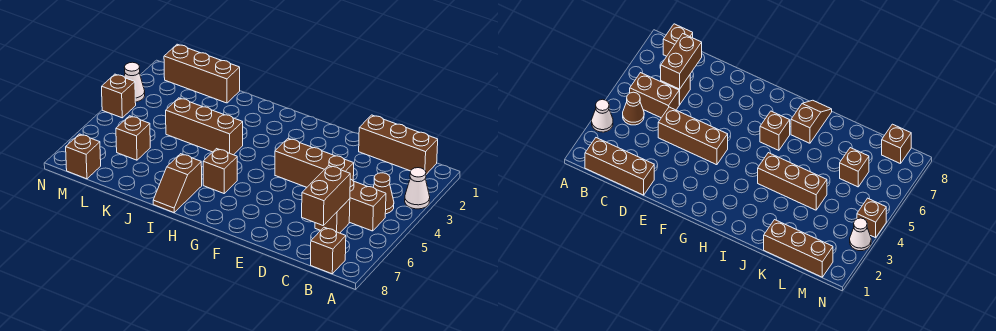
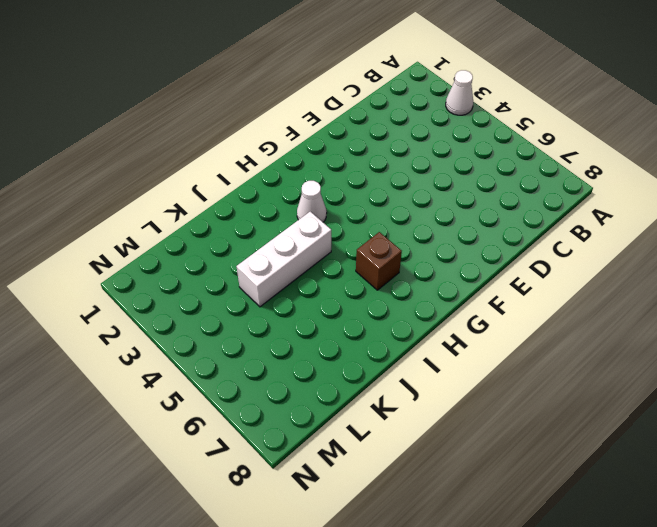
white cone H3 level 1 -> white cone N3 level 1
white brick I4:K4 level 1 -> brown brick I4:K4 level 1
none -> brown brick B1:D1 level 1
none -> brown cone B4 level 1
none -> brown brick B5:C5 level 1

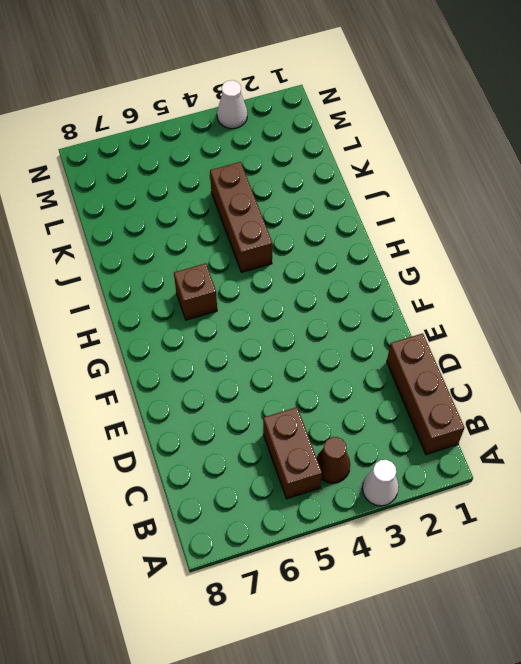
none -> brown brick B8 level 1
none -> brown brick C6 level 1
none -> brown brick D4:F4 level 1

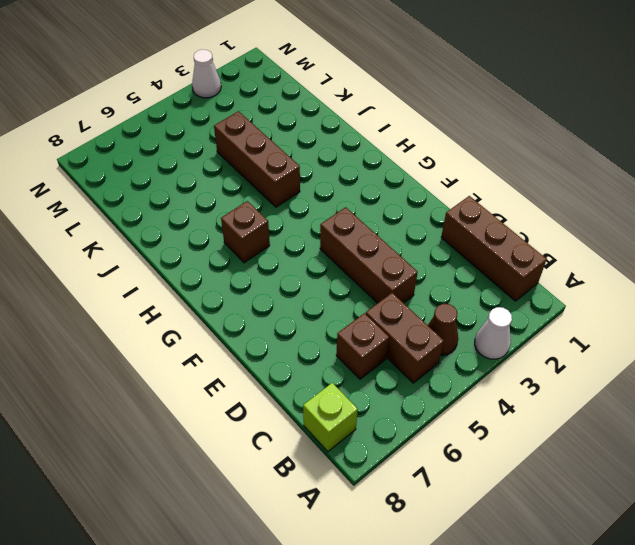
lime brick B8 level 1 -> brown brick B8 level 1
none -> brown slope I7:I8 level 1 top 7
none -> brown brick K1:M1 level 1
none -> brown brick L6 level 1

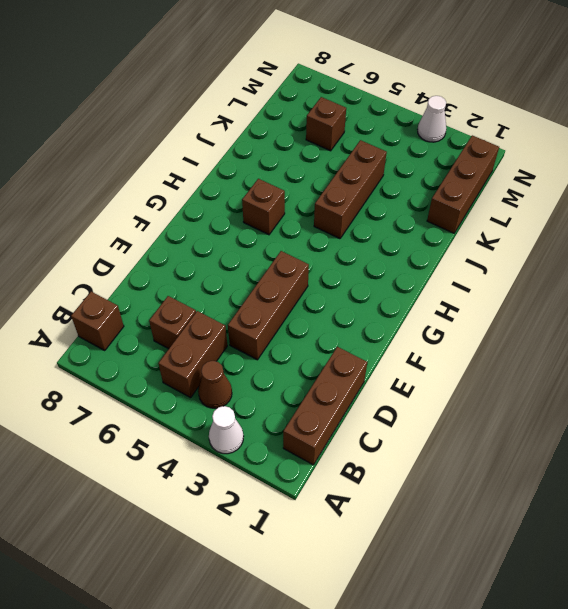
none -> brown slope I7:I8 level 1 top 7
none -> brown brick M8 level 1
none -> brown brick N4 level 1

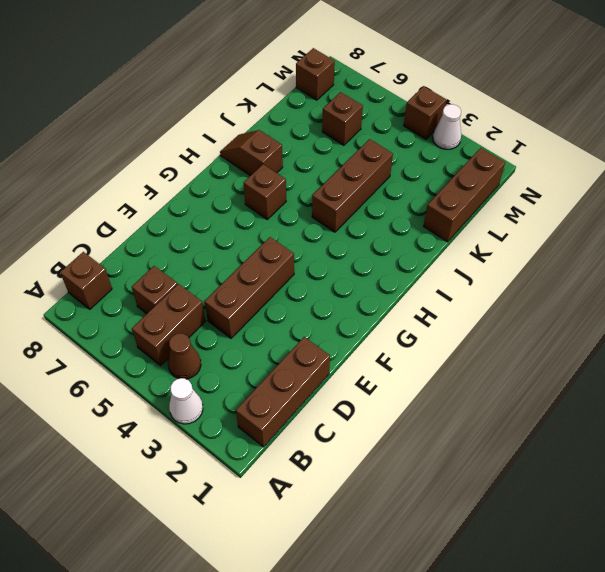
none -> brown brick C6:C7 level 2

